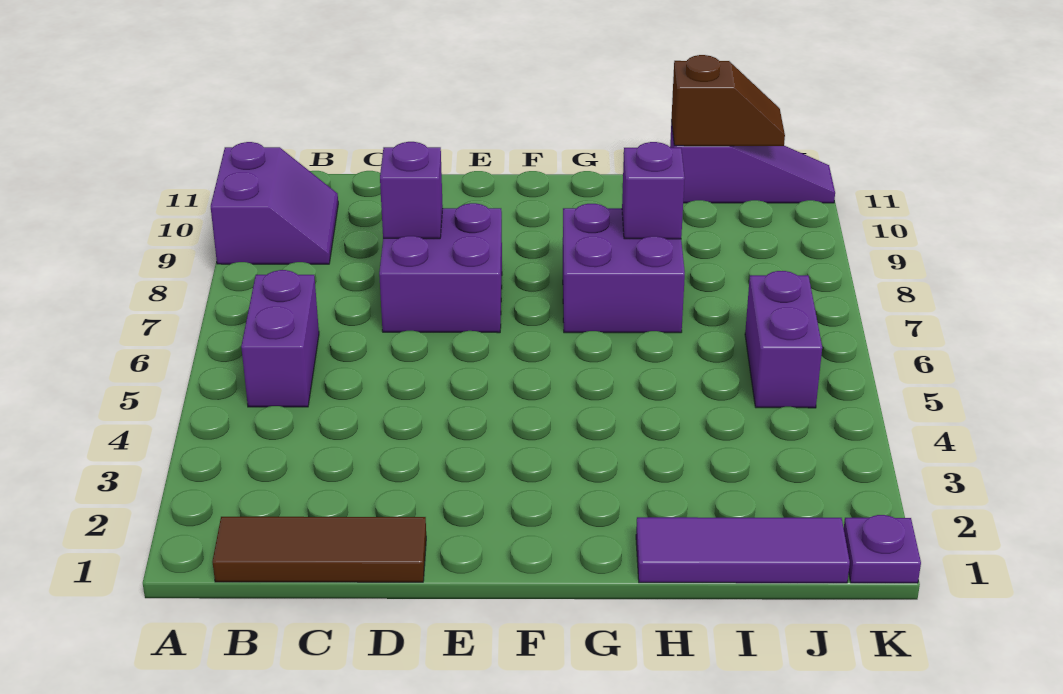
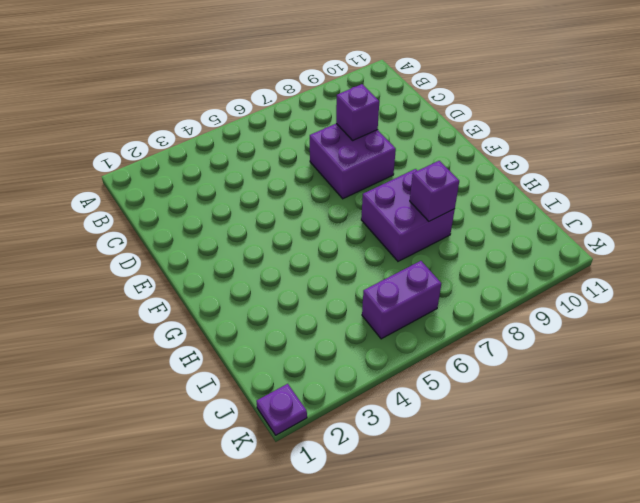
none -> purple slope A9:B10 level 1 top A
none -> brown tile B1:D1 level 1
none -> purple brick B5:B6 level 1

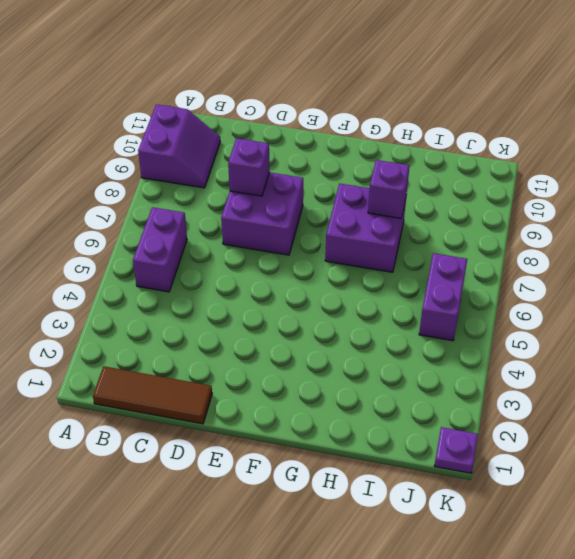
none -> purple tile H1:J1 level 1
none -> purple slope I11:K11 level 1 top I
none -> brown slope I11:J11 level 2 top I

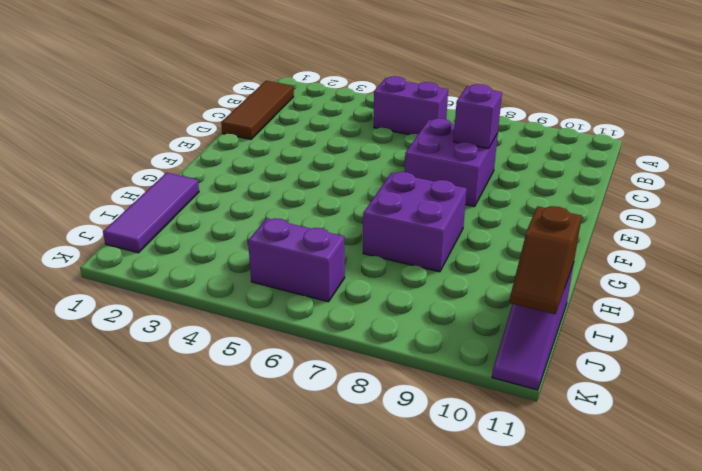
none -> purple slope A9:B10 level 1 top A
none -> purple plate K1 level 1
none -> purple brick H8 level 2

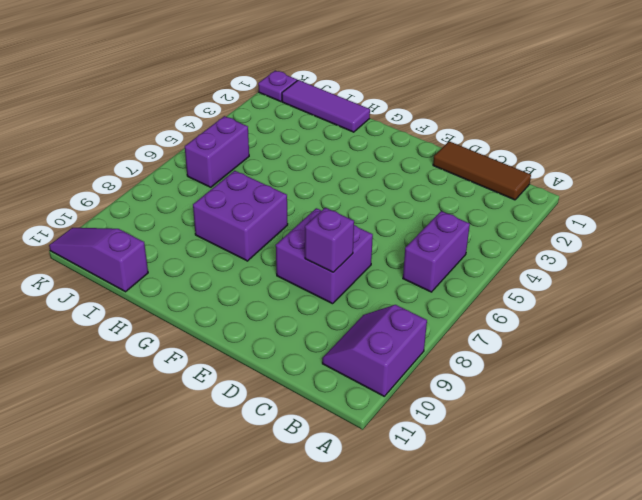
none -> purple brick H8 level 2
none -> brown slope I11:J11 level 2 top I

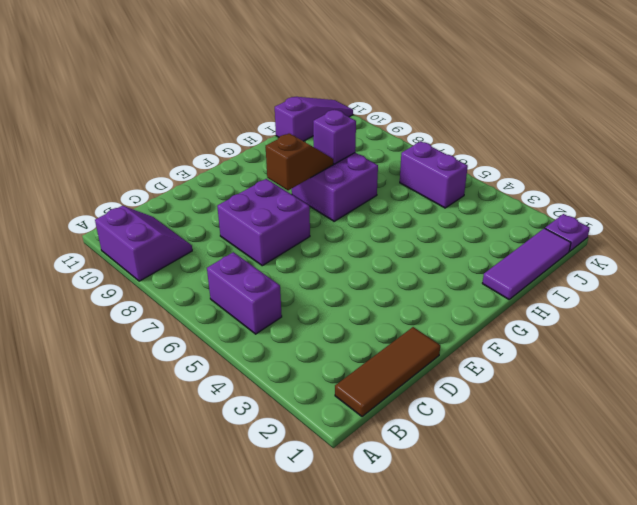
brown slope F8:G8 level 2 top F -> brown slope I11:J11 level 2 top I
none -> purple brick D8 level 2

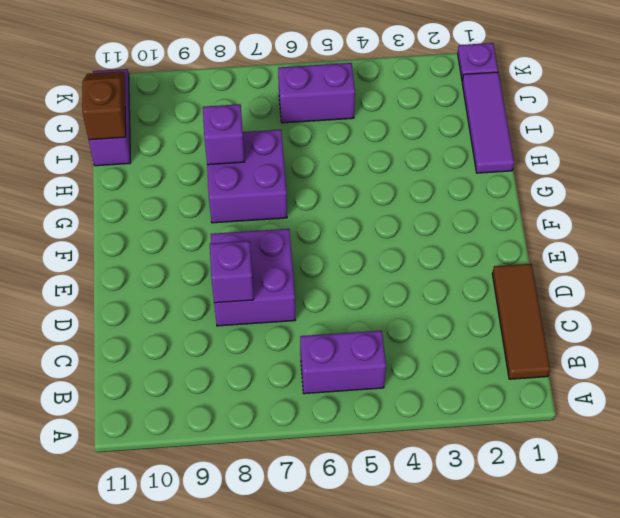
none -> purple slope A9:B10 level 1 top A

